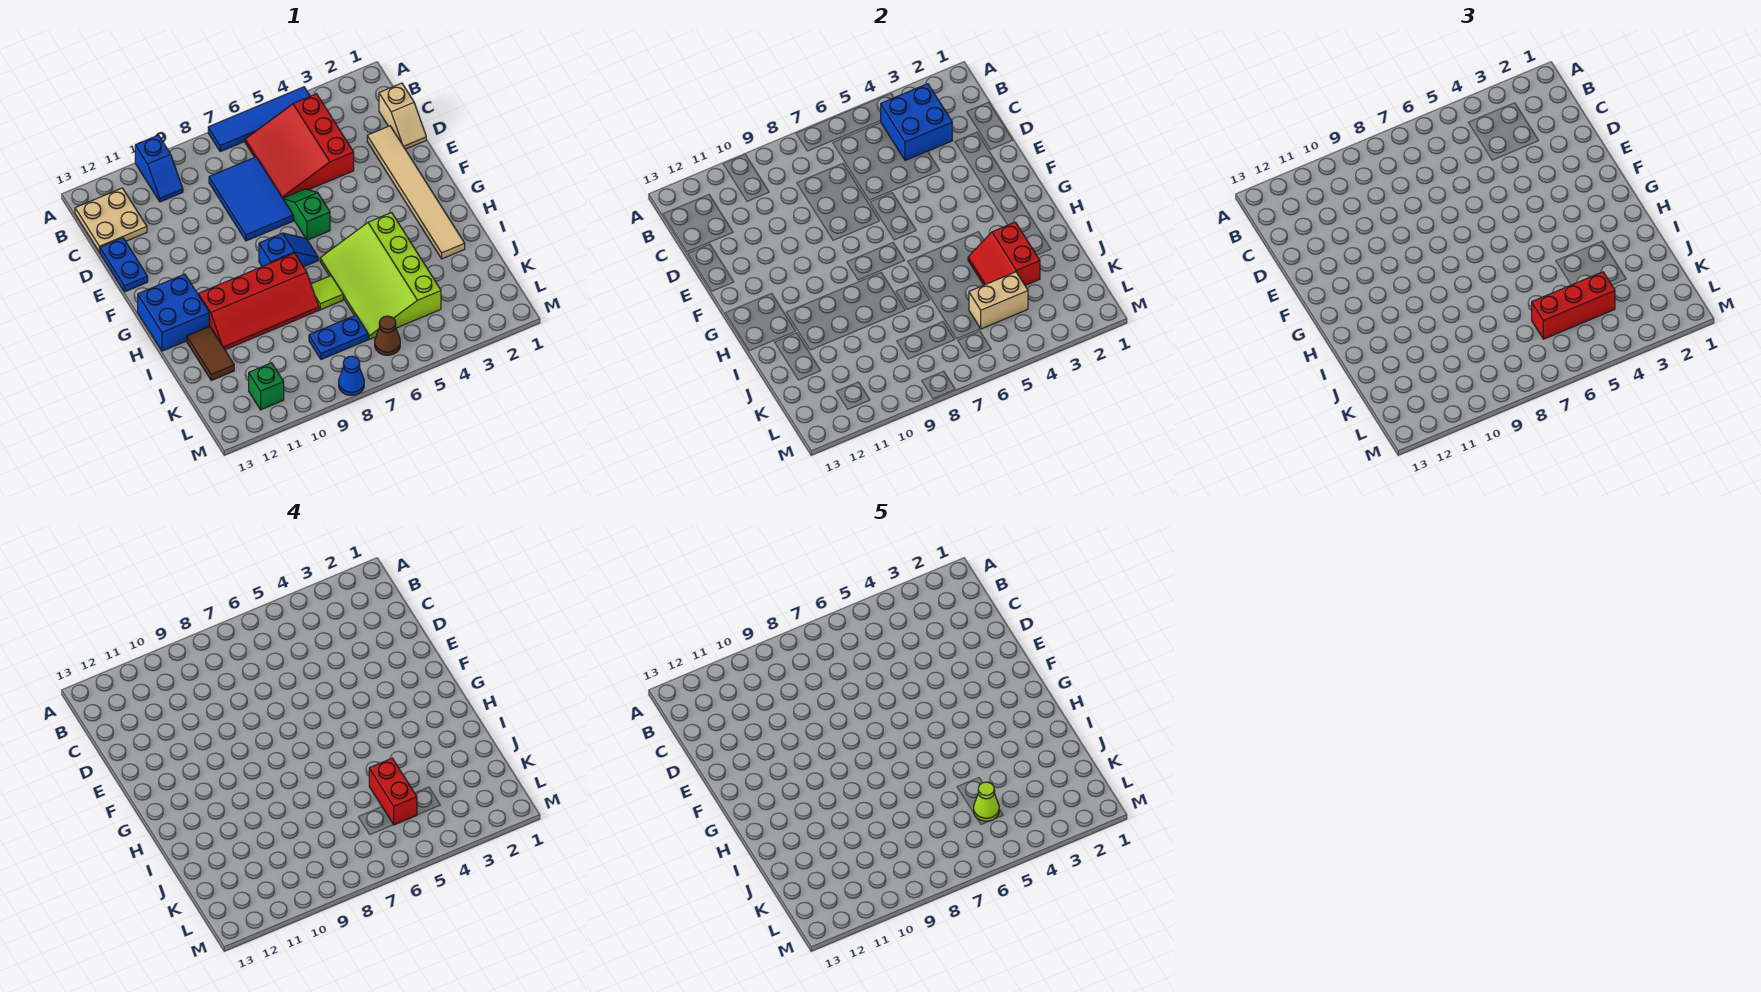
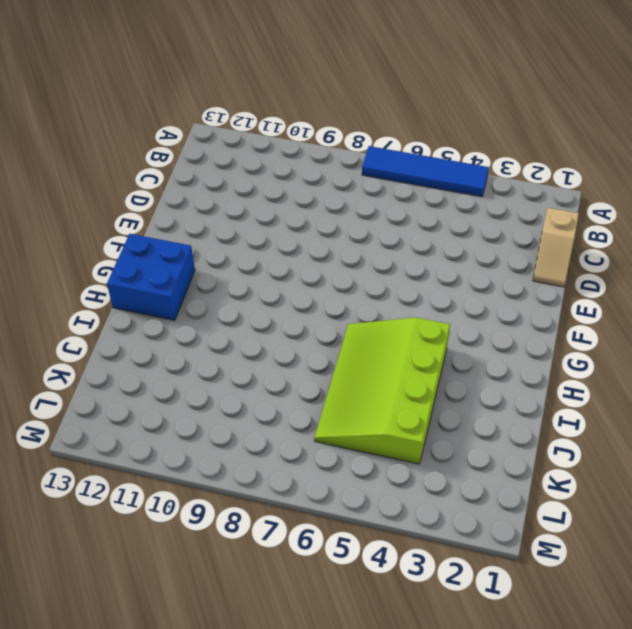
none -> blue slope A10:B10 level 1 top A
none -> red slope B4:D6 level 1 top 4
none -> tan plate B12:C13 level 1

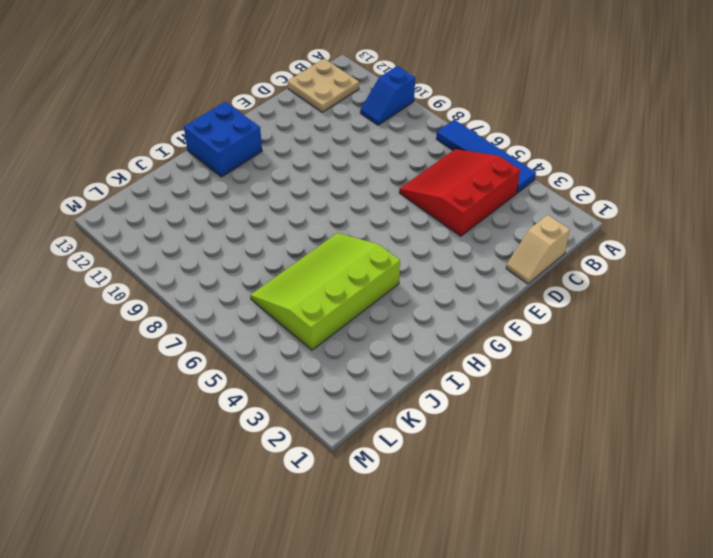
none -> blue tile C7:E8 level 1
none -> tan tile D2:I2 level 1
none -> blue plate D13:E13 level 1

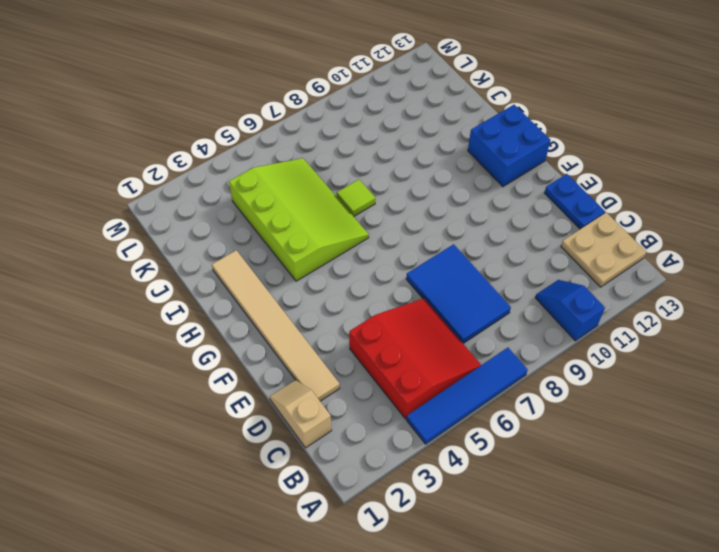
none -> green slope E6:F6 level 1 top F
none -> blue slope G7:G8 level 1 top 8
none -> red slope H8:I11 level 1 top H

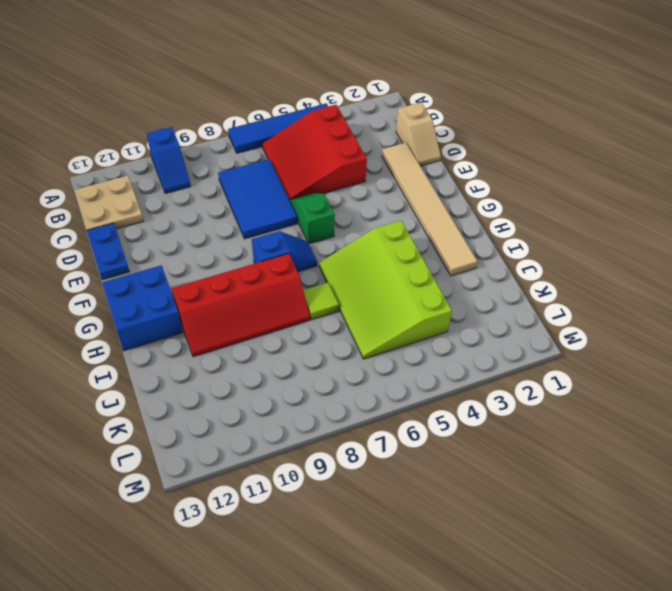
none -> brown tile I12:J12 level 1
none -> blue plate K7:K8 level 1
none -> brown cone L6 level 1

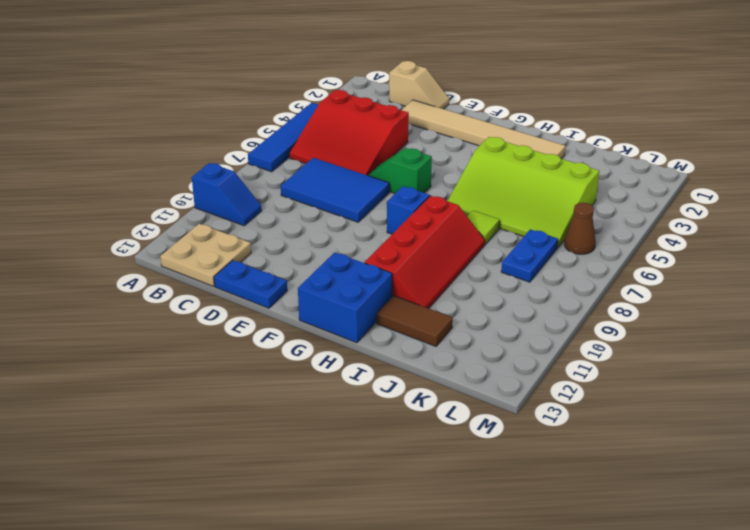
none -> green brick L11 level 1
none -> blue cone M8 level 1
none -> blue brick B3:C4 level 2

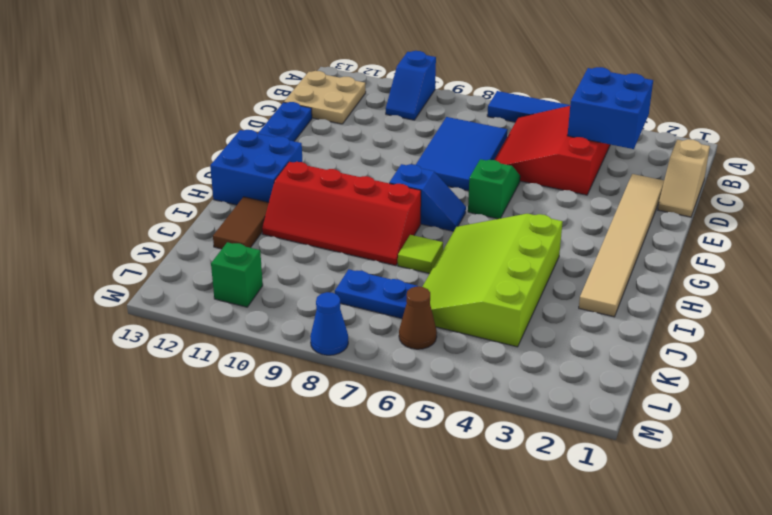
none -> red slope I3:J4 level 2 top 3
none -> tan brick K4:K5 level 2
none -> red brick K4:K6 level 3

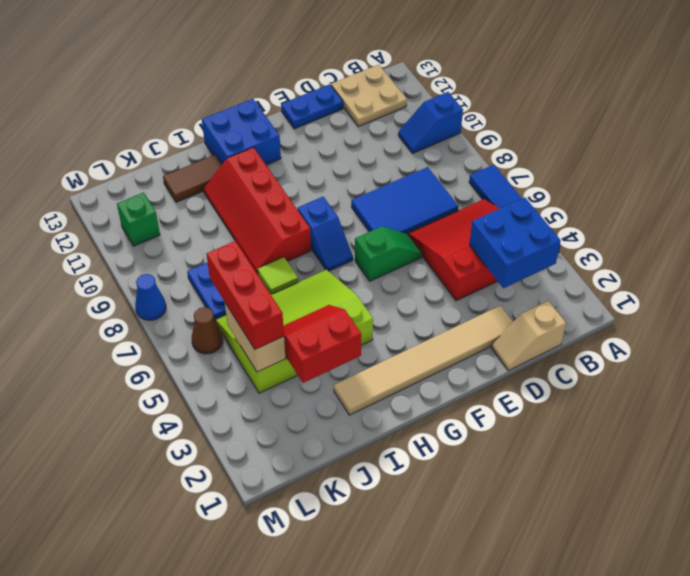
none -> red brick J5:K5 level 4
none -> lime cone K5 level 5

